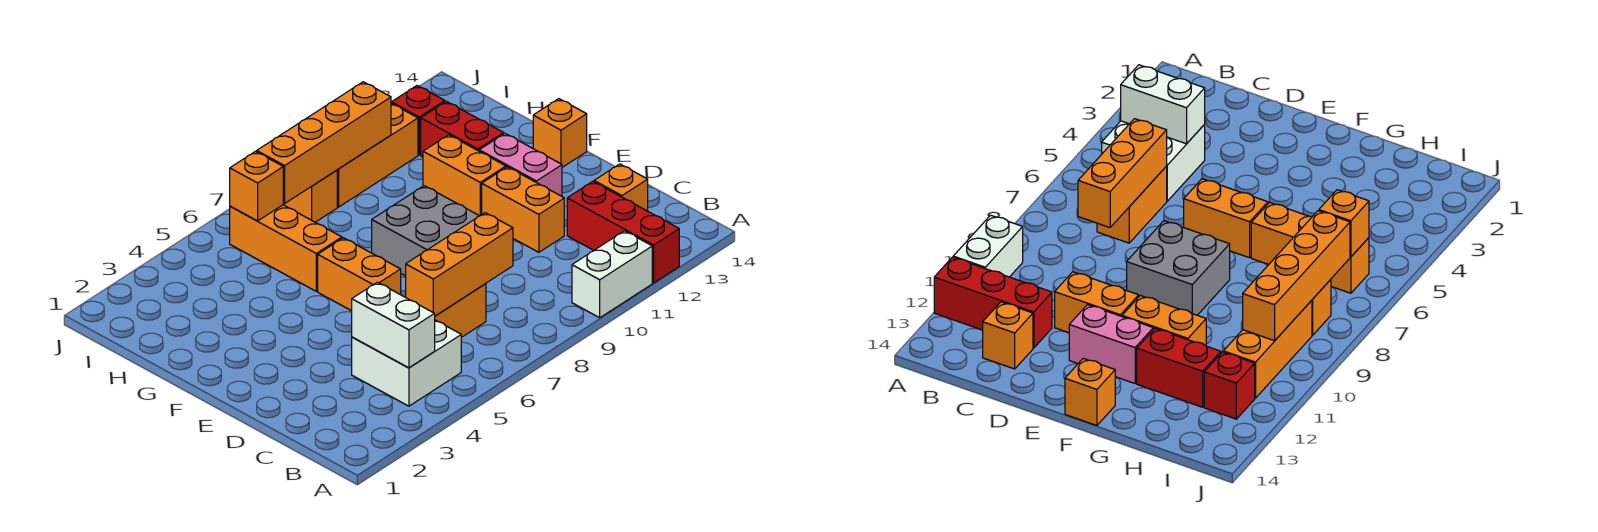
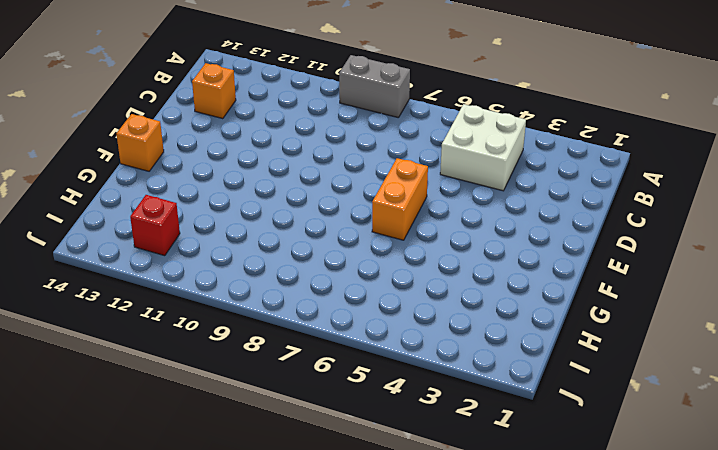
grey brick A8:A9 level 1 -> none
none -> white brick A10:A11 level 1
none -> red brick A12:C12 level 1
none -> orange brick C6:C7 level 1

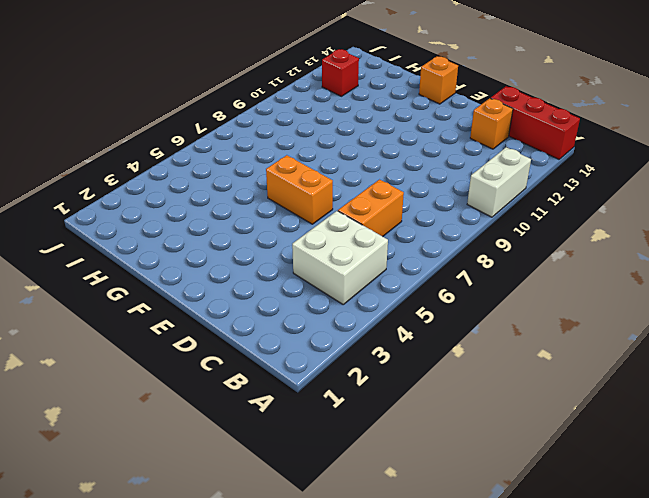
red brick A14:C14 level 1 -> red brick A12:C12 level 1
none -> orange brick D11:E11 level 1
none -> grey brick E8:F9 level 1
none -> pink brick E12:F12 level 1

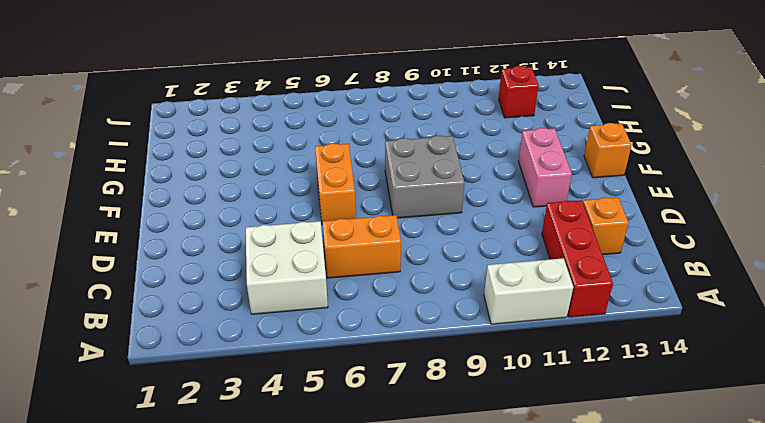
none -> orange brick D11:E11 level 1
none -> orange brick F11:G11 level 1
none -> orange brick G6:I6 level 1

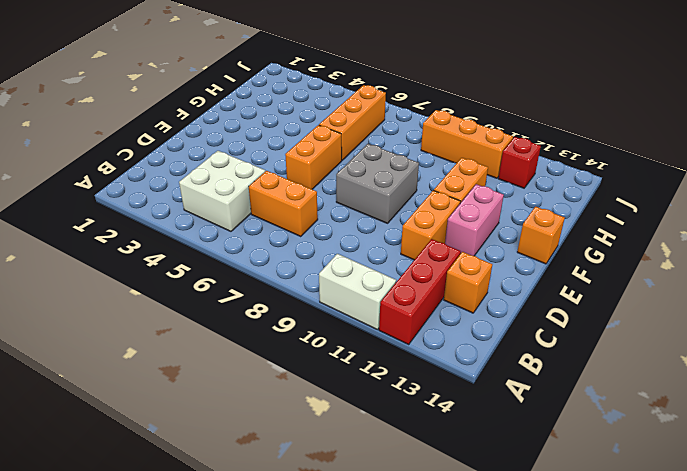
none -> red brick G12:H12 level 1
none -> orange brick I8 level 1
none -> white brick B4:C4 level 2

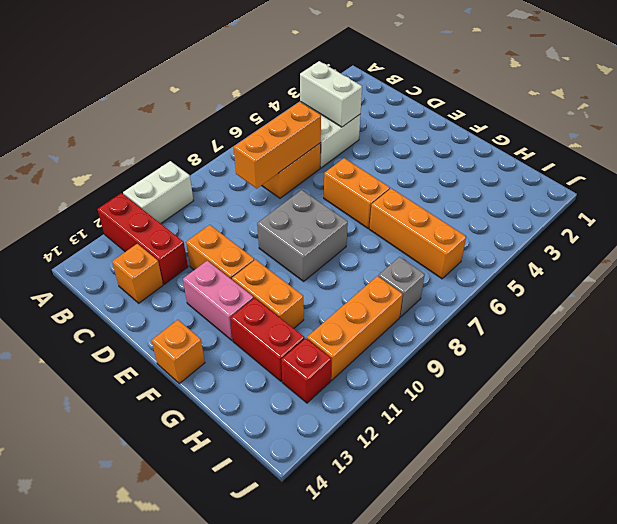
grey brick I8 level 1 -> orange brick I8 level 1
none -> orange brick I6 level 2
none -> orange brick I7:I10 level 2

